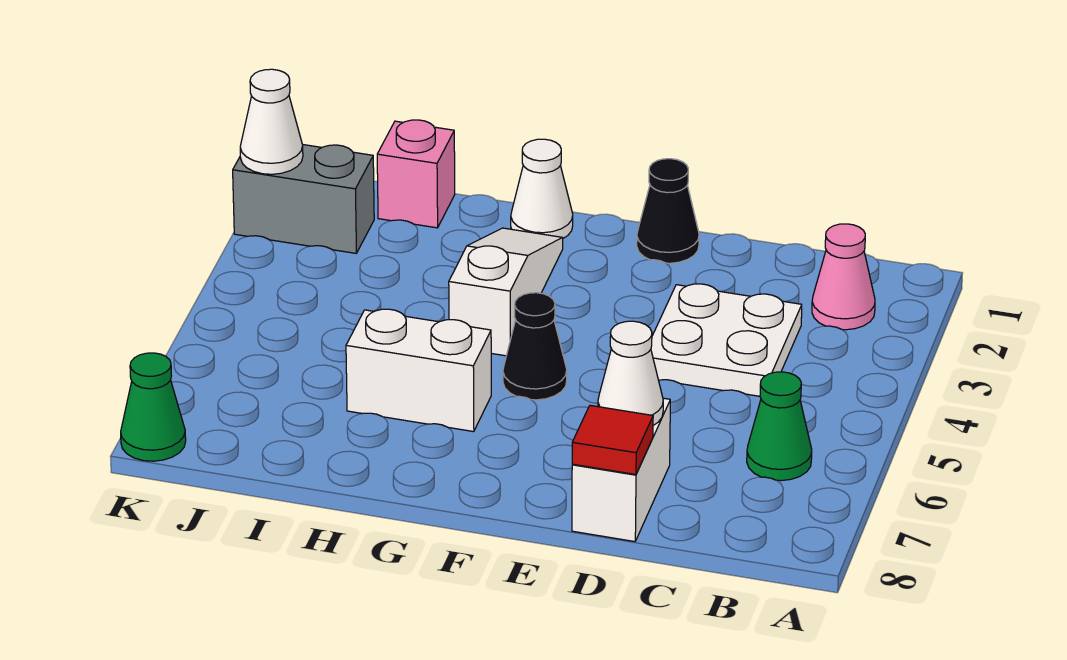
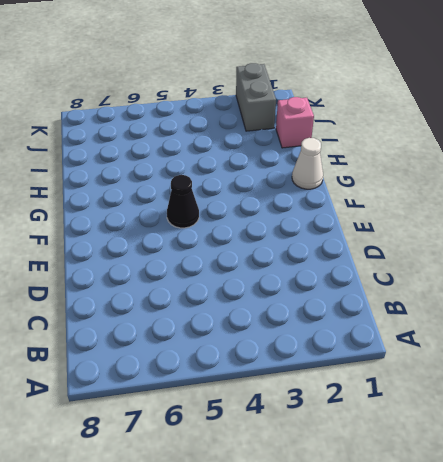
none -> pink cone B2 level 1
none -> green cone B6 level 1
none -> white plate C3:D4 level 1

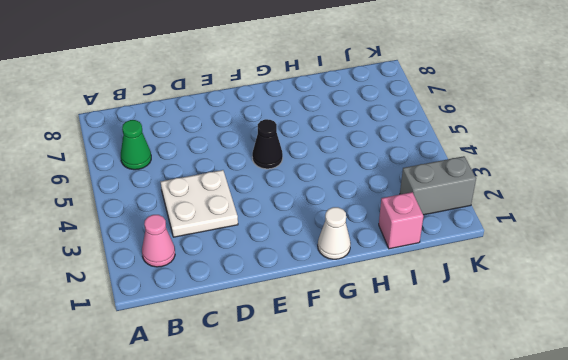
none -> white brick D7:D8 level 1
none -> black cone E1 level 1
none -> white slope G2:G4 level 1 top 4

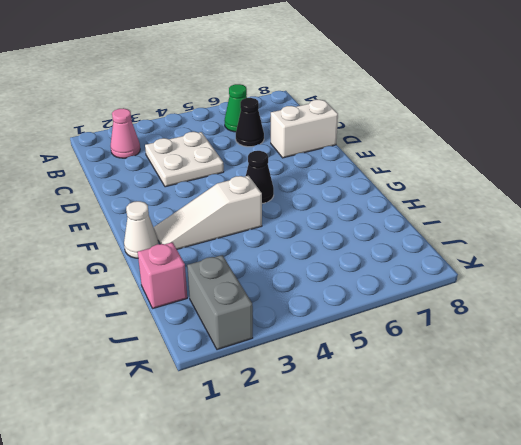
black cone C6 level 1 -> black cone E1 level 1
none -> white brick G6:H6 level 1
none -> green cone K8 level 1
none -> white cone D7 level 2

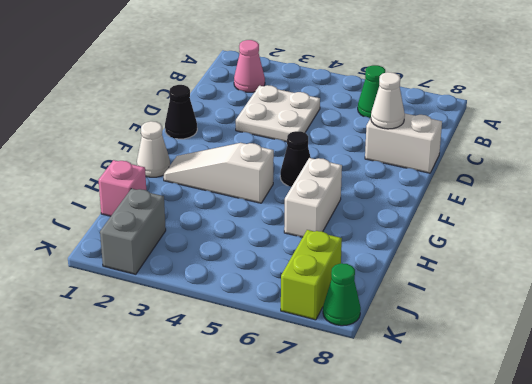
lime brick J7:K7 level 1 -> none
none -> red tile D8 level 2
none -> white cone K2 level 2

